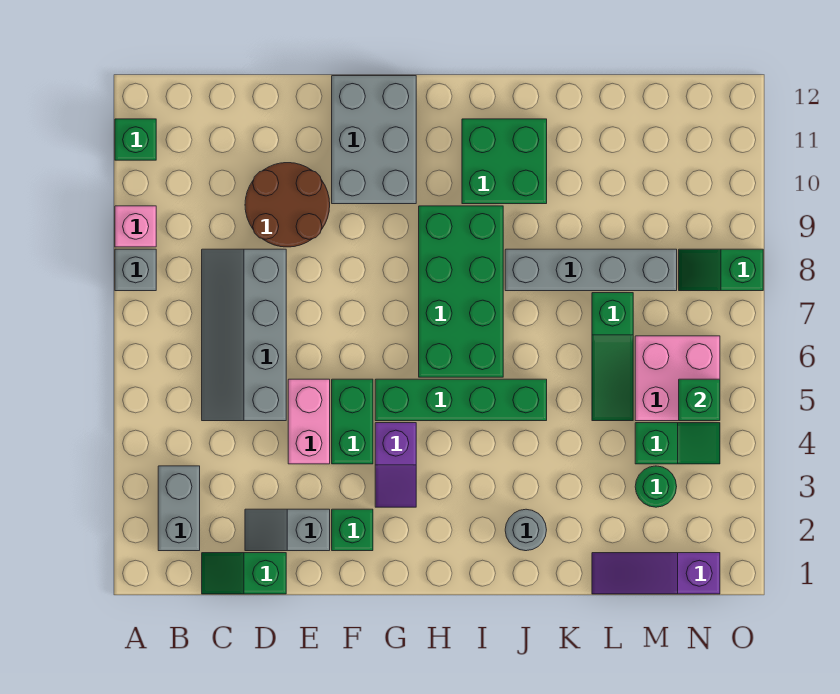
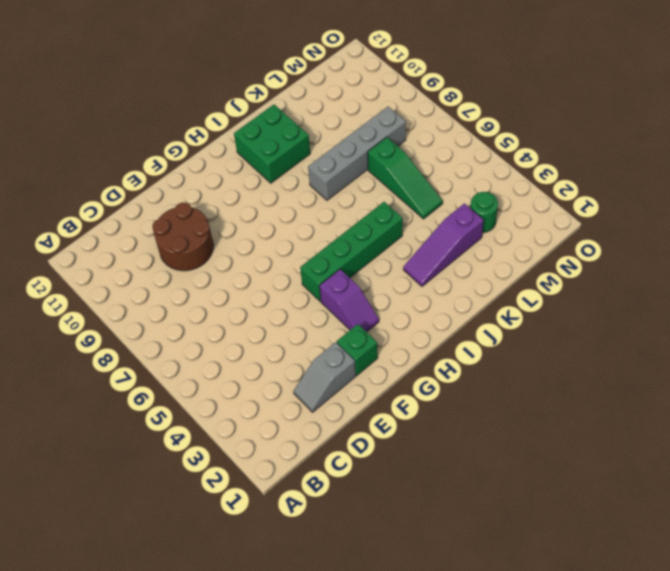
purple slope J3:L3 level 1 top L -> purple slope L1:N1 level 1 top N
none -> grey brick A8 level 1
none -> pink brick A9 level 1
none -> green brick A11 level 1

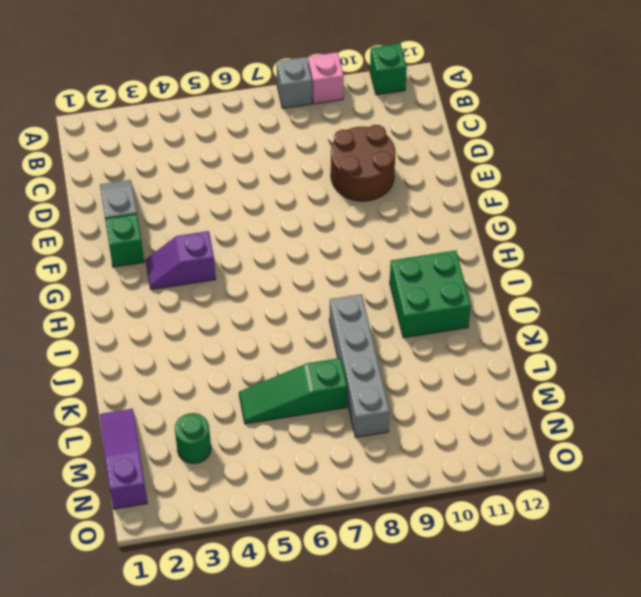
none -> grey brick B2:B3 level 1
none -> green slope C1:D1 level 1 top D
none -> grey slope C5:D8 level 1 top D

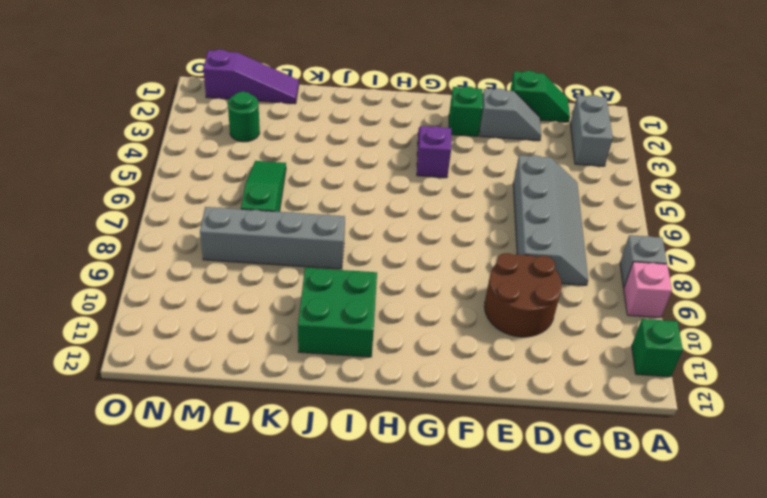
none -> pink brick E4:E5 level 1
none -> green brick F4:F5 level 1
none -> grey brick F10:G12 level 1

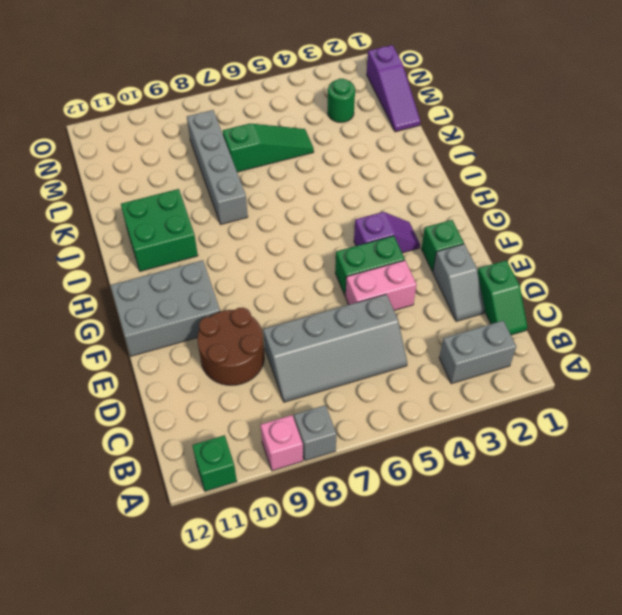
none -> green brick G5:J5 level 1
none -> green brick H6:I9 level 1
none -> grey round brick J2 level 1

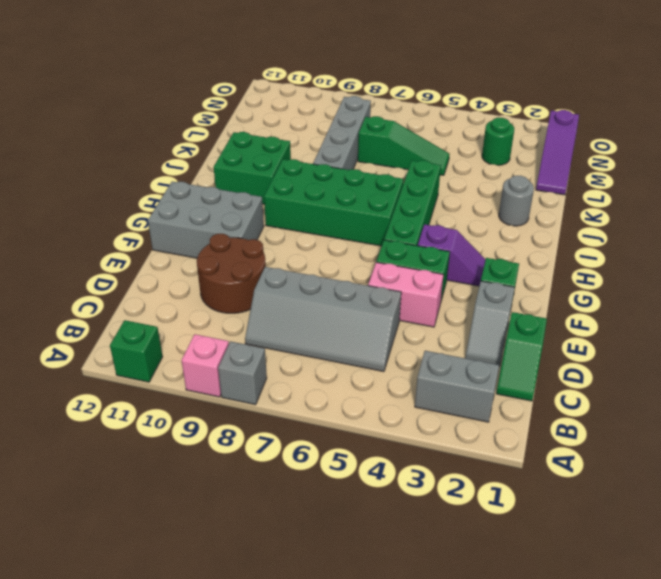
none -> green slope M4:N4 level 1 top M
none -> pink brick M5:N6 level 1
none -> green slope N8:O8 level 1 top O

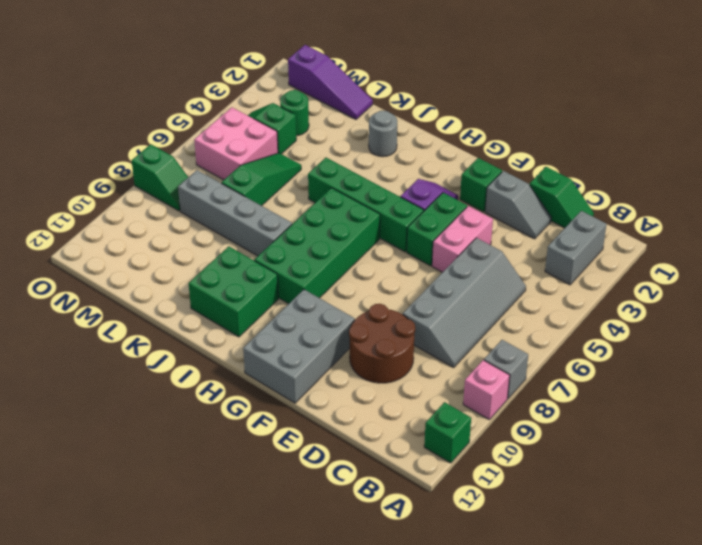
none -> green brick N5 level 2

